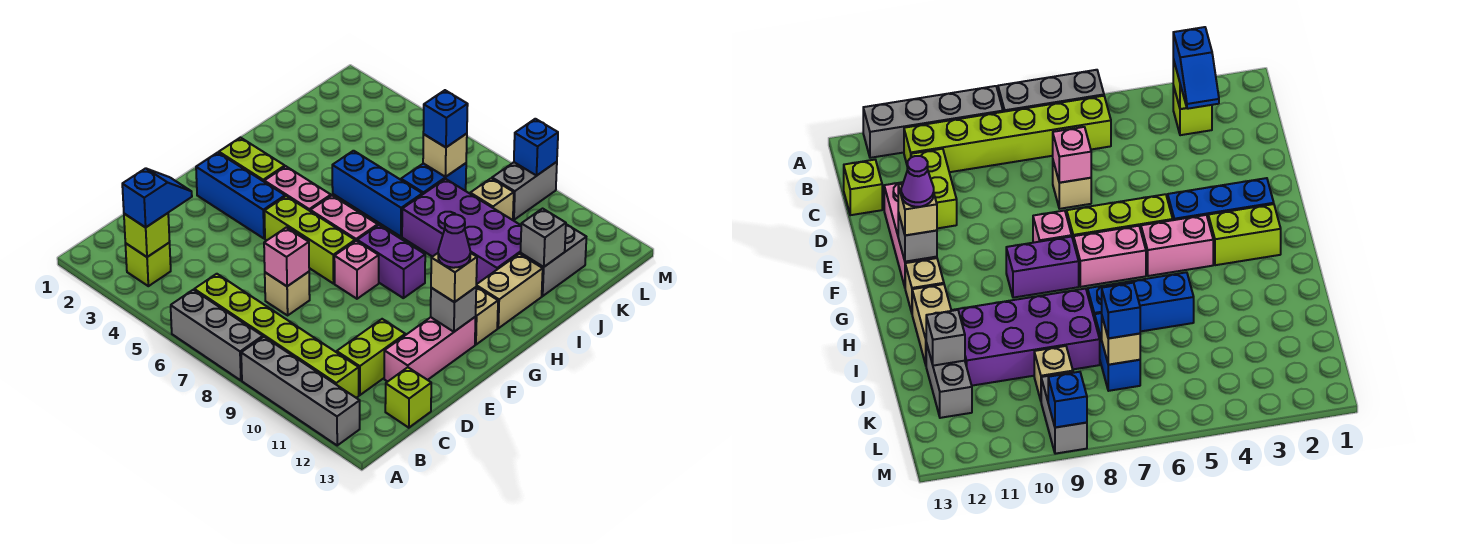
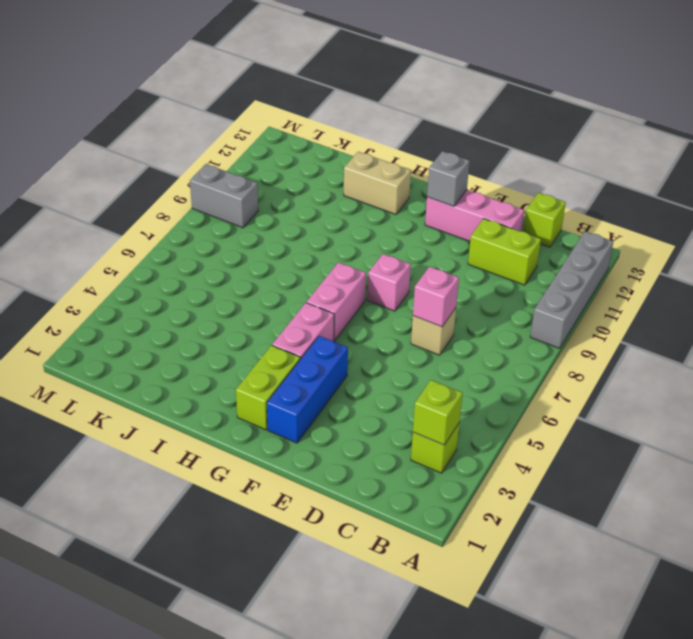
none -> grey brick A6:A8 level 1
none -> lime brick B6:B11 level 1
none -> lime brick F5:F7 level 1
none -> purple brick G8:G9 level 1

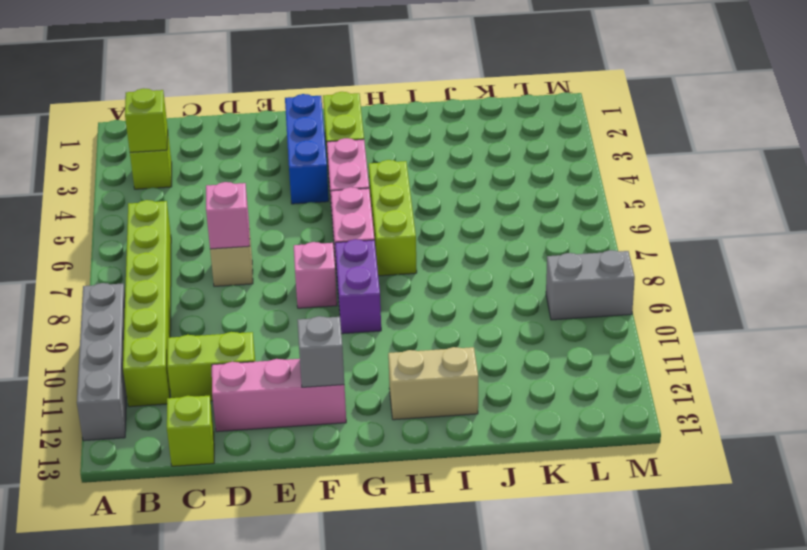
lime brick H5:H7 level 1 -> lime brick F5:F7 level 1
none -> grey brick A6:A8 level 1
none -> tan brick G12 level 1
none -> blue brick I5:I7 level 1
none -> purple brick I8:J11 level 1

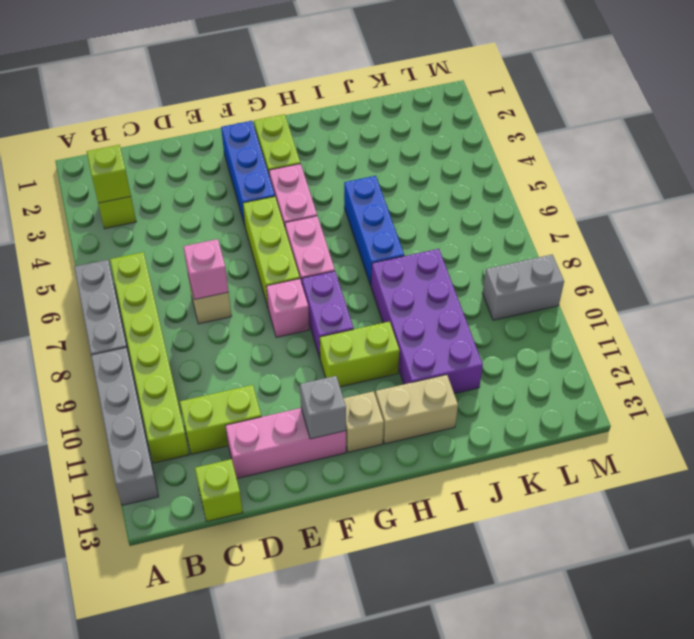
lime brick G10:H10 level 1 -> none
none -> blue brick J7:K7 level 1
none -> grey brick J12:K12 level 1
none -> tan brick K9 level 1
none -> grey brick J12 level 2

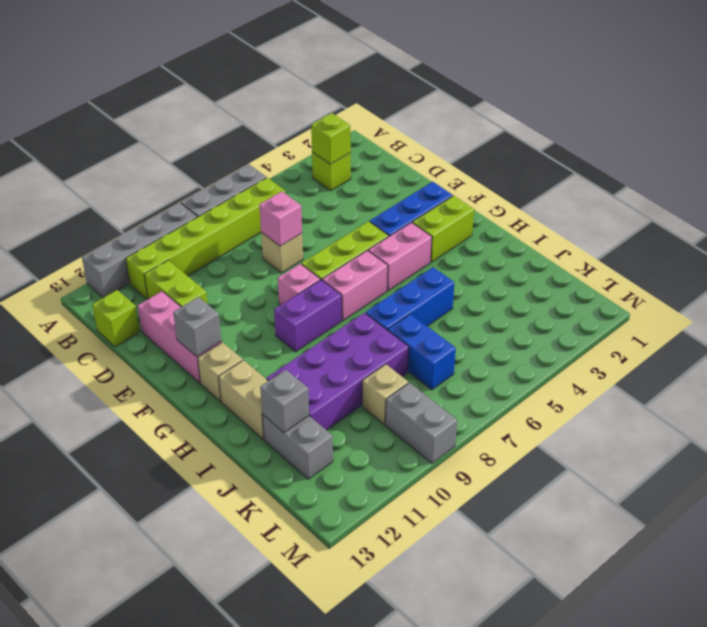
none -> tan brick K7 level 2
none -> blue brick M9 level 2
none -> blue slope B3:C3 level 3 top B
none -> tan brick F12 level 3

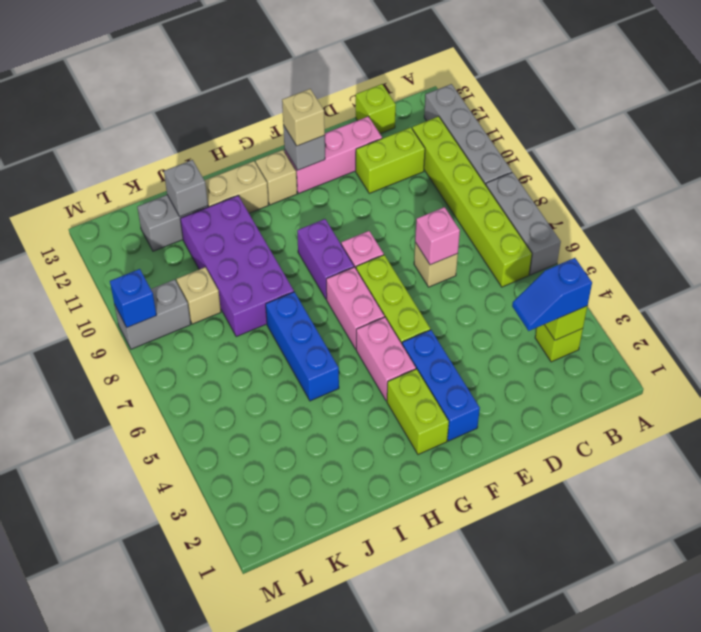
none -> blue brick J7:K7 level 1
none -> tan brick K7 level 2
none -> blue brick K7 level 3
none -> purple cone F12 level 4

